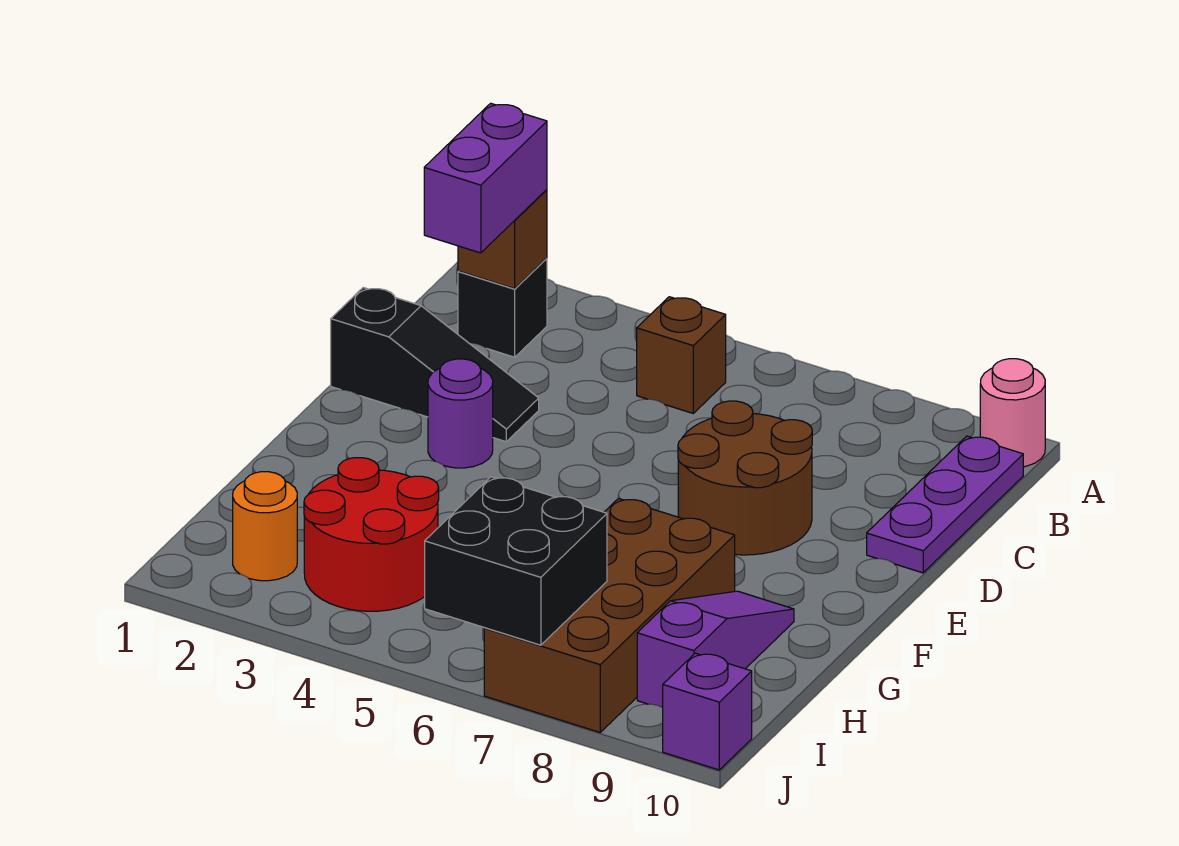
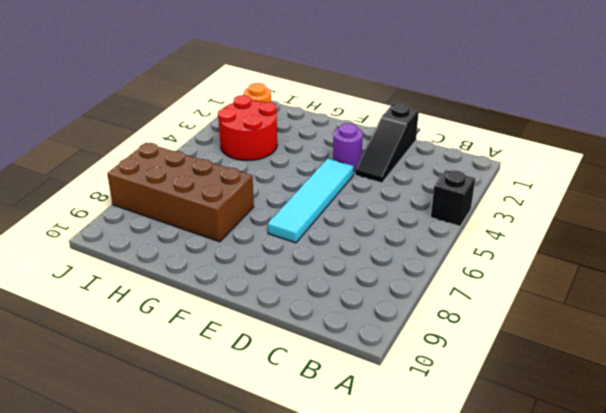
black brick A4 level 1 -> black brick B2 level 1
cyan tile E4:E7 level 1 -> brown round brick D7:E8 level 1
none -> pink round brick A10 level 1
none -> brown brick B5 level 1
none -> purple plate B10:D10 level 1

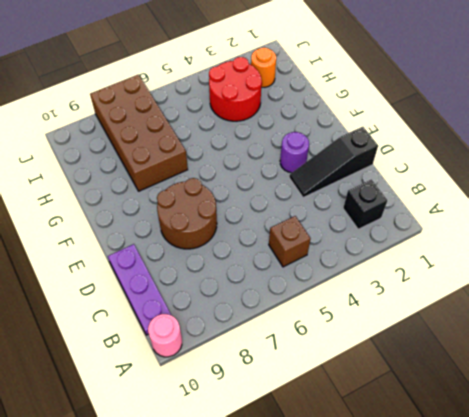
none -> purple slope G9:I9 level 1 top I
none -> purple brick J10 level 1
none -> brown brick B2 level 2

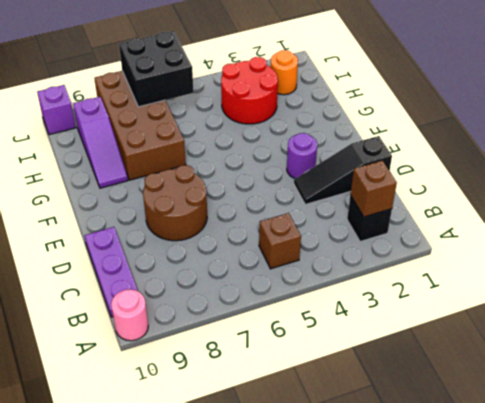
none -> purple brick B2:C2 level 3

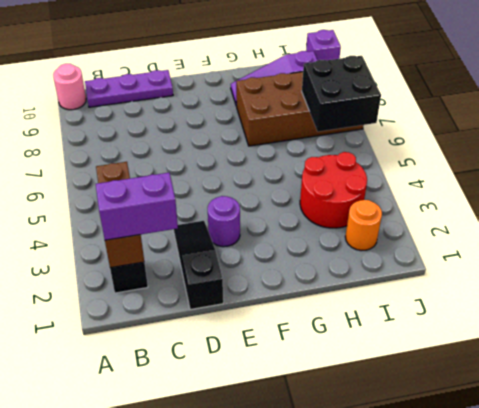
none -> brown round brick D7:E8 level 1

